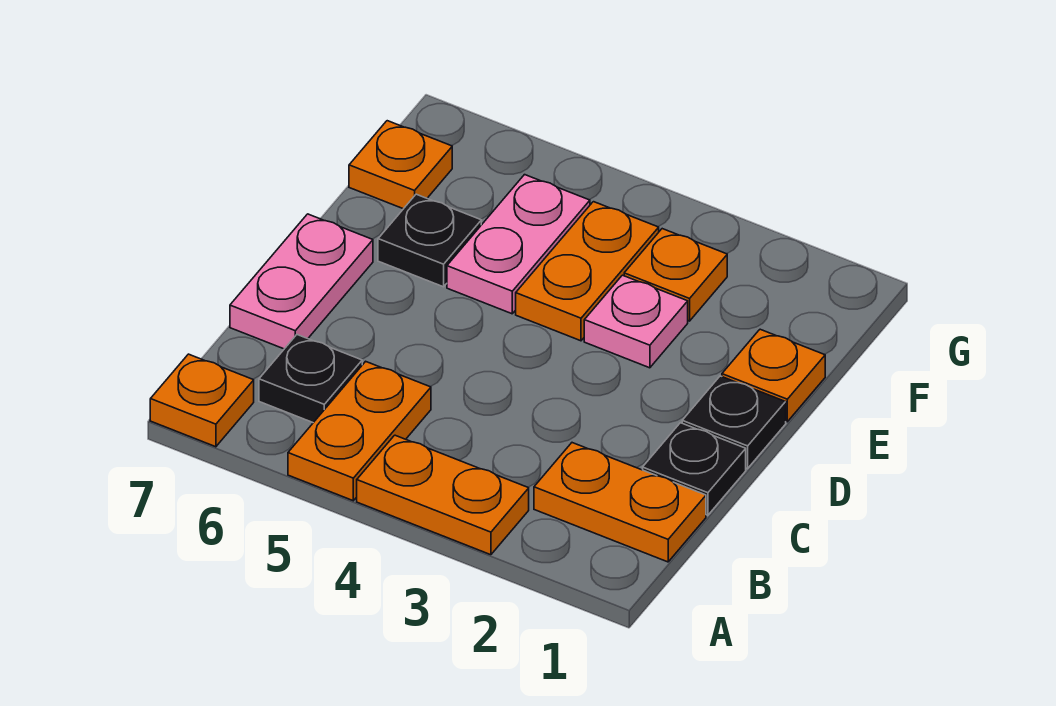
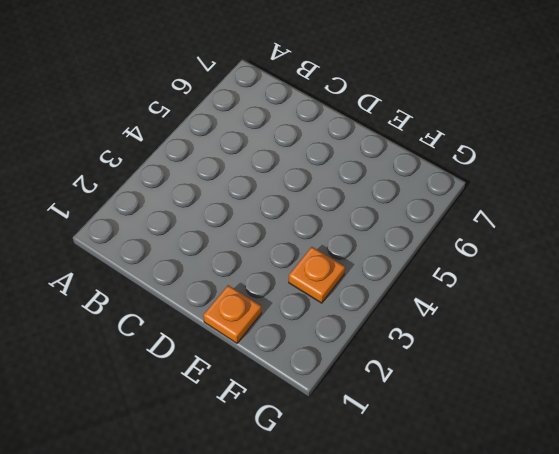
none -> orange plate A3:A4 level 1
none -> orange plate A5:B5 level 1
none -> orange plate A7 level 1

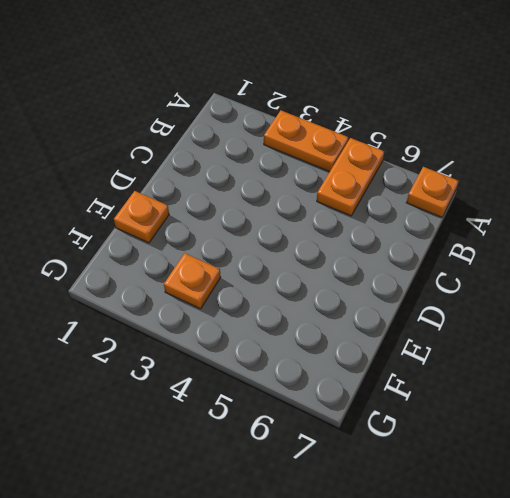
none -> orange plate B1:B2 level 1
none -> black plate B6 level 1
none -> black plate C1 level 1

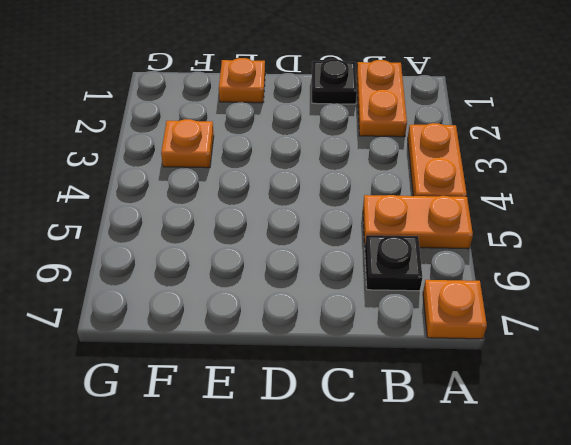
none -> pink plate C7:D7 level 1
none -> black plate D1 level 1
none -> pink plate E3 level 1

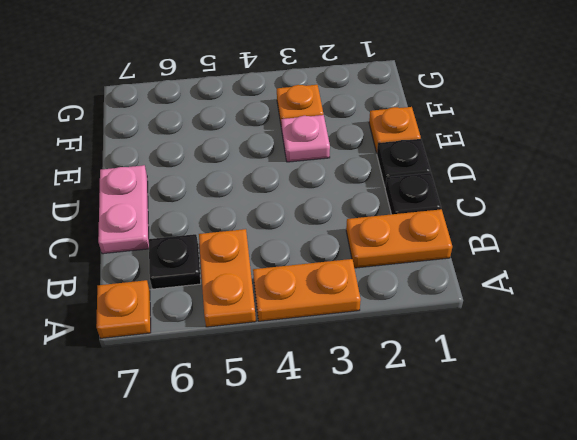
none -> orange plate E4:F4 level 1
none -> pink plate E5:F5 level 1
none -> black plate E6 level 1

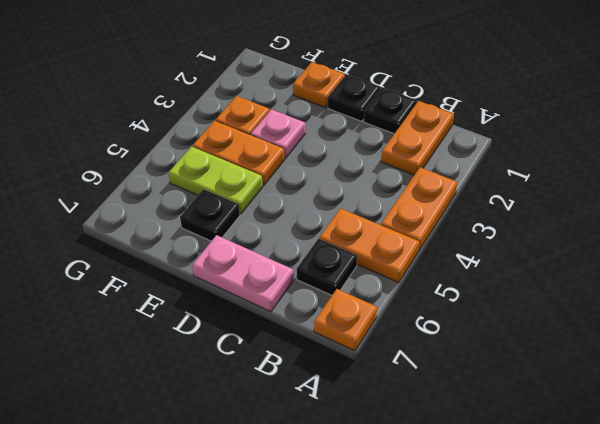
lime plate E5:F5 level 1 -> pink plate E5:F5 level 1
none -> orange plate F7 level 1

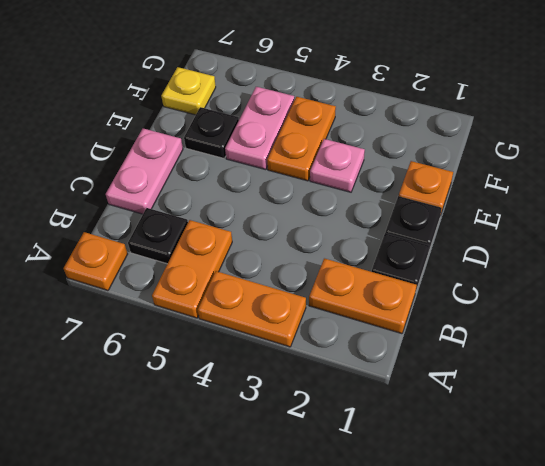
yellow plate F7 level 1 -> orange plate F7 level 1
none -> orange plate F3 level 1

